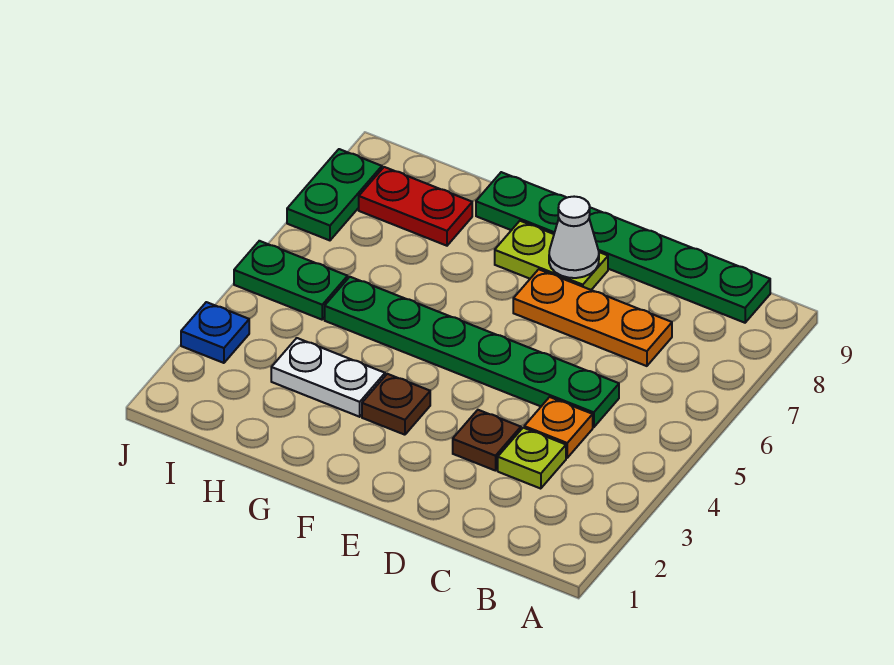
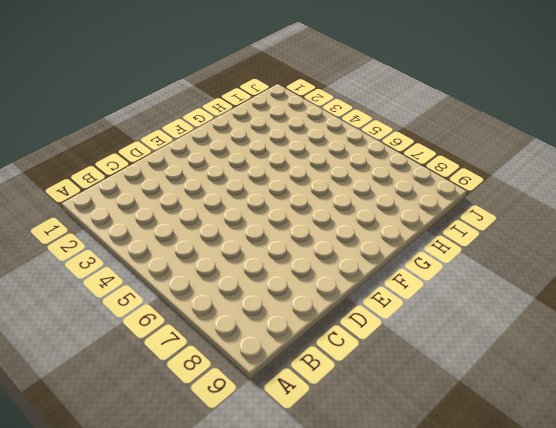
none -> green plate B9:G9 level 1
none -> lime plate C3 level 1
none -> orange plate C4 level 1

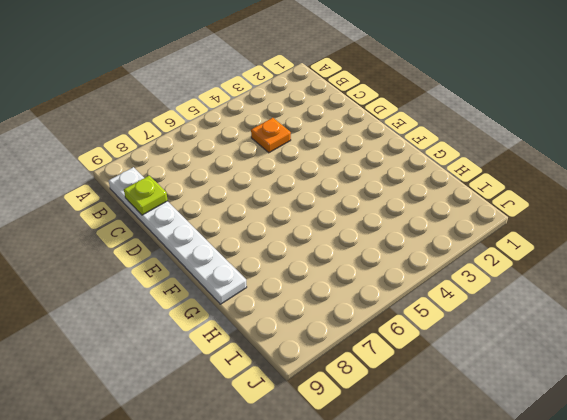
white plate B9:G9 level 1 -> green plate B9:G9 level 1
lime plate C9 level 2 -> lime plate C3 level 1
none -> green plate C5:H5 level 1
none -> orange plate C7:E7 level 1
none -> brown plate D3 level 1

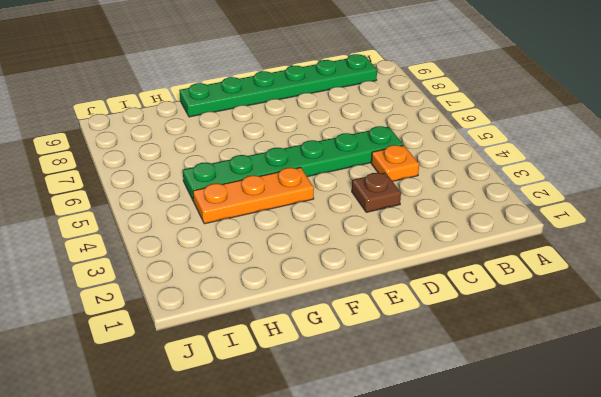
orange plate F4:H4 level 1 -> orange plate C7:E7 level 1
none -> lime plate C3 level 1
none -> lime plate E8:F8 level 1
none -> brown plate F3 level 1

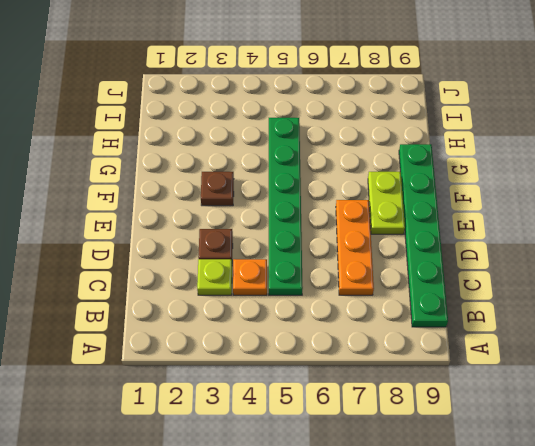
none -> white plate G3:H3 level 1
none -> red plate H8:I8 level 1
none -> green plate I5:J5 level 1

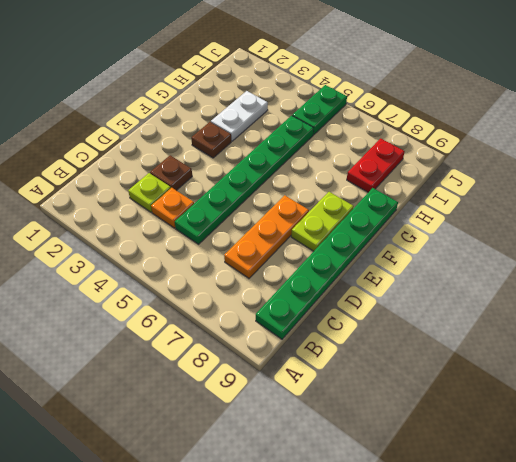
none -> blue plate J3 level 1
none -> green plate J7:J8 level 1
none -> white cone E8 level 2

